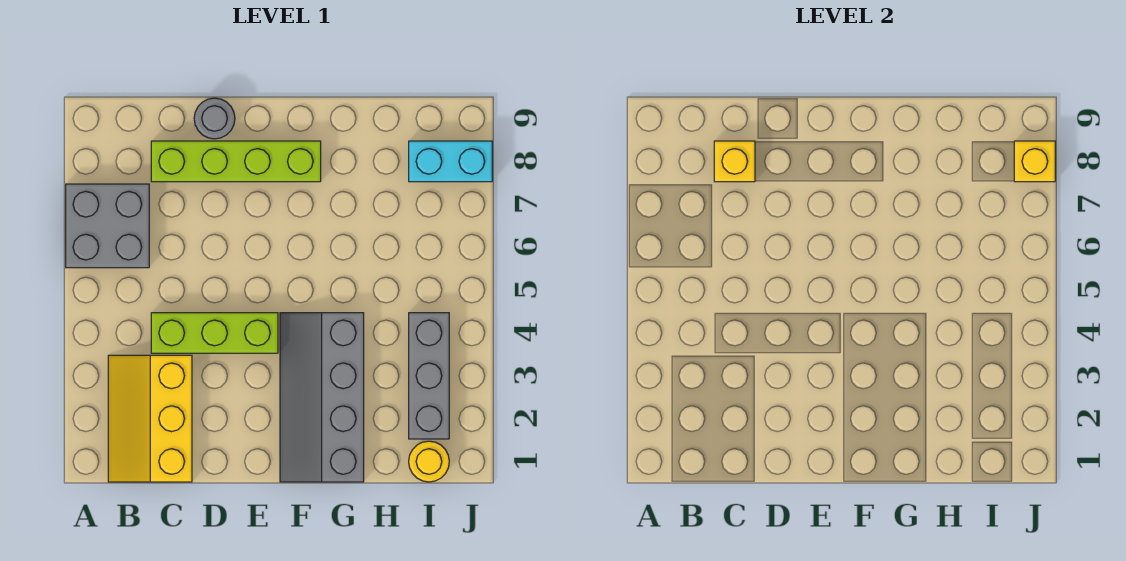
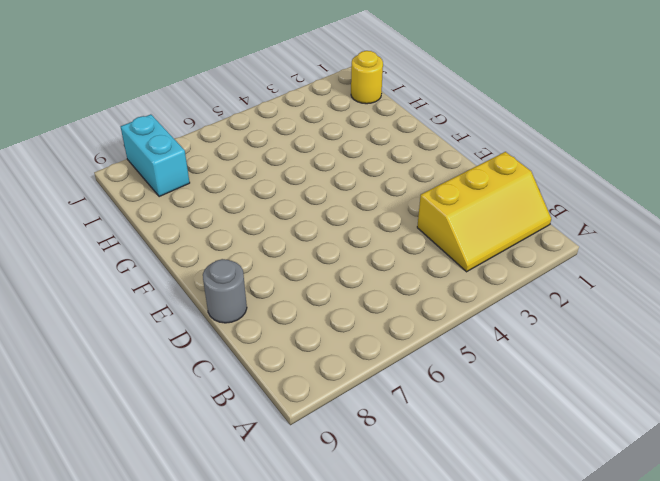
none -> grey brick A6:B7 level 1
none -> lime brick C4:E4 level 1

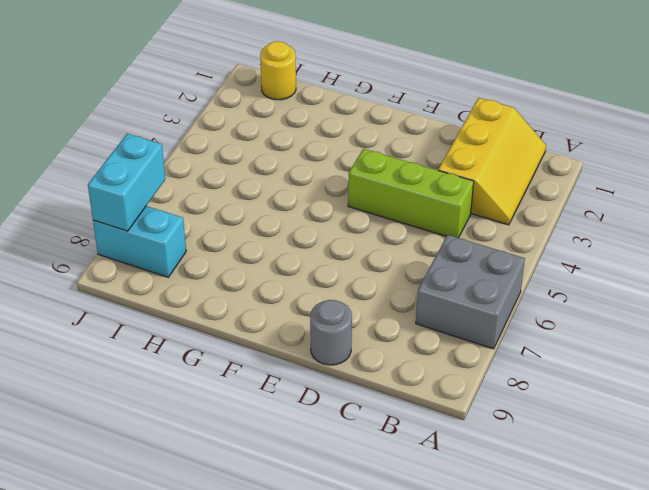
cyan brick J7:J8 level 2 -> yellow brick J8 level 2
none -> lime brick C8:F8 level 1
none -> grey slope F1:G4 level 1 top G

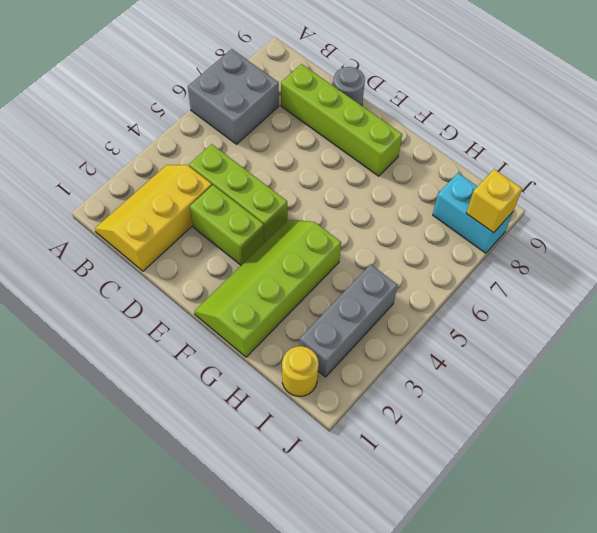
lime brick D3:E3 level 1 -> none
lime slope F1:G4 level 1 top G -> grey slope F1:G4 level 1 top G
none -> yellow brick C8 level 2

